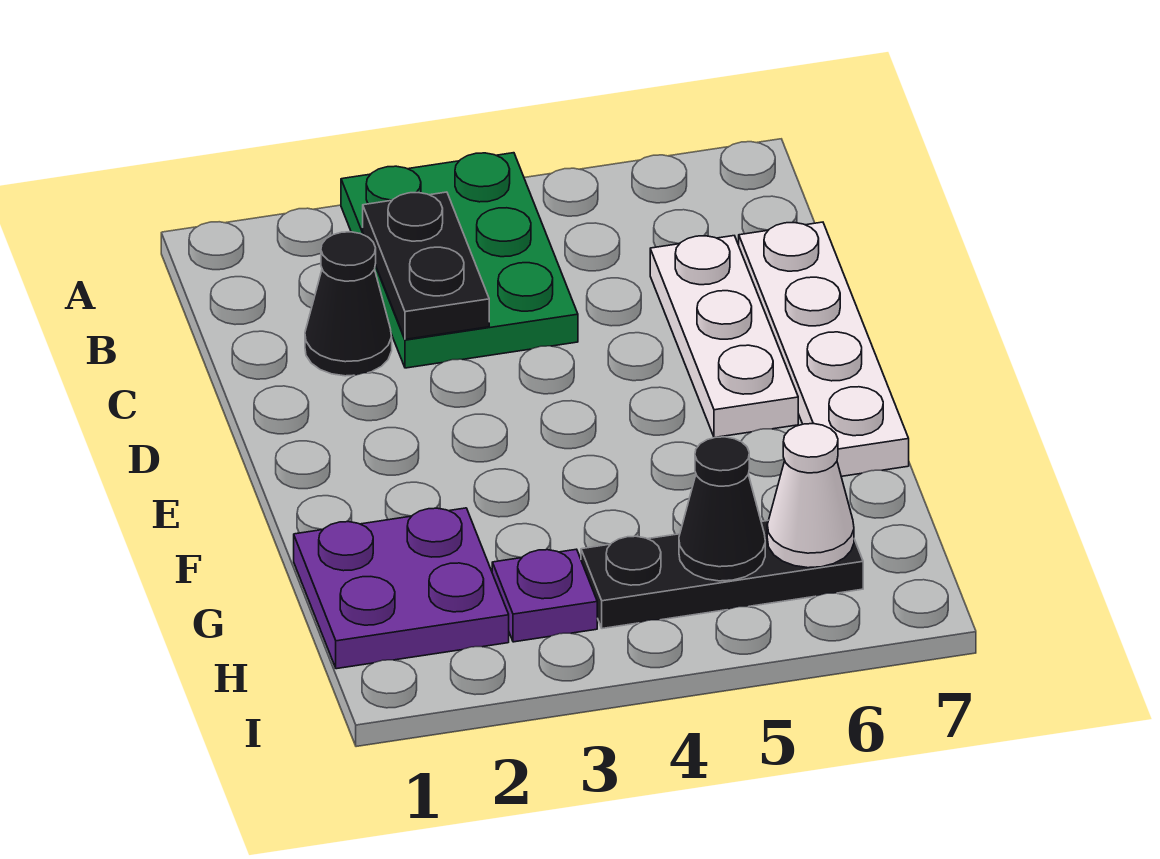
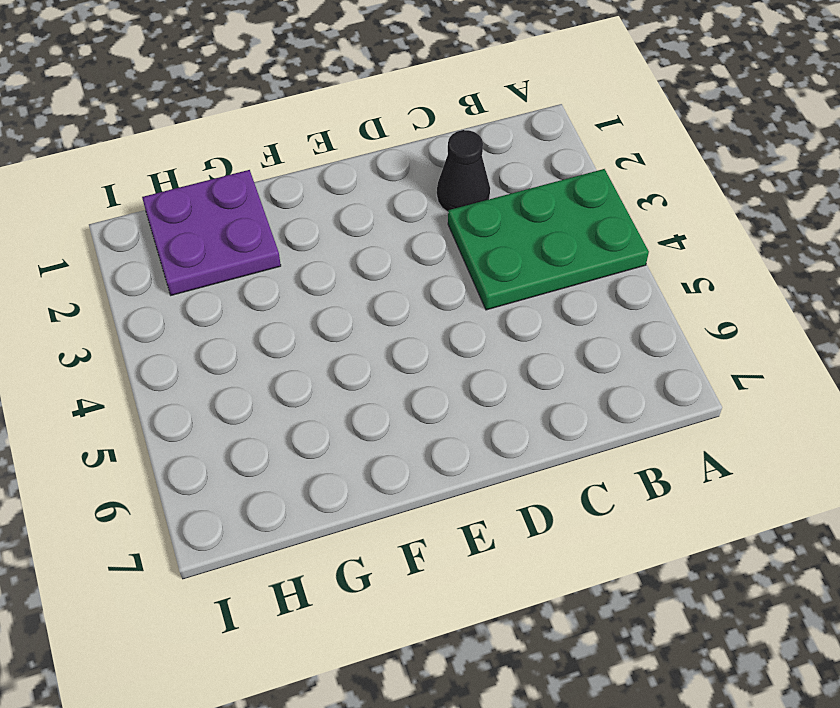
none -> white plate C6:E6 level 1
none -> white plate C7:F7 level 1

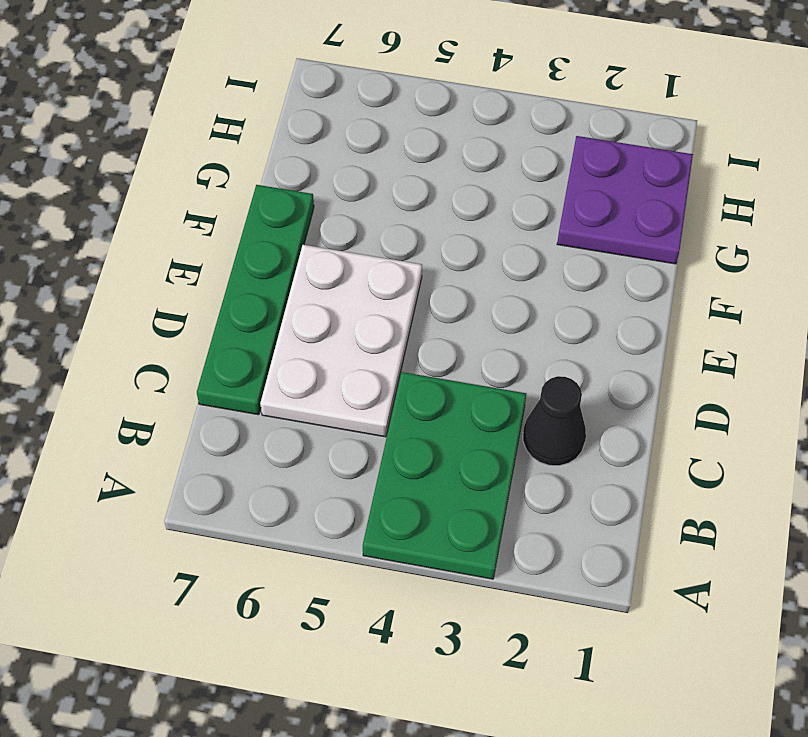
white plate C5:E6 level 1 -> white plate C6:E6 level 1
green plate C7:F7 level 1 -> white plate C7:F7 level 1
none -> purple plate H3 level 1
none -> black plate H4:H6 level 1

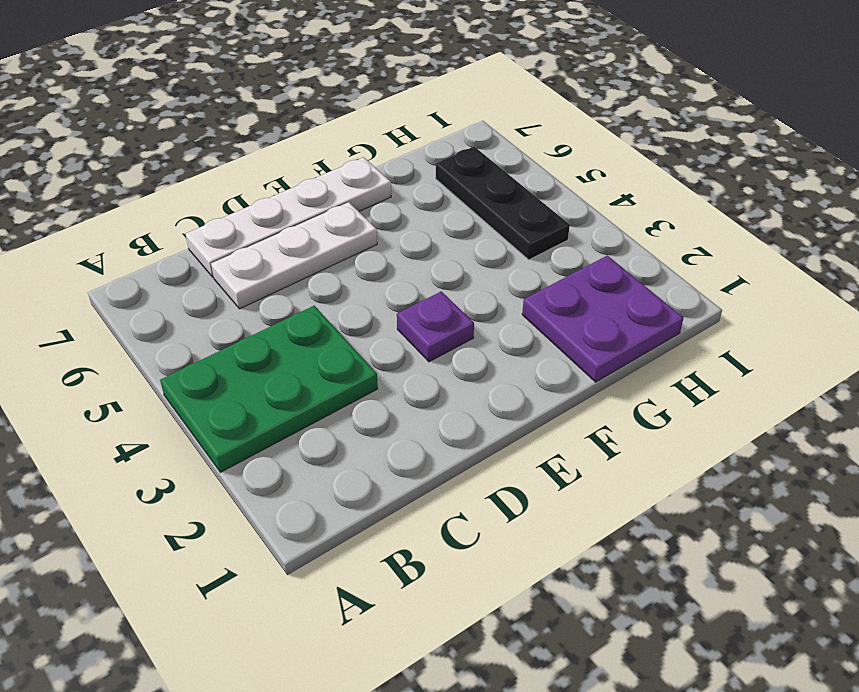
purple plate E3 level 1 -> purple plate H3 level 1
none -> black cone C2 level 1
none -> black plate B3:C3 level 2

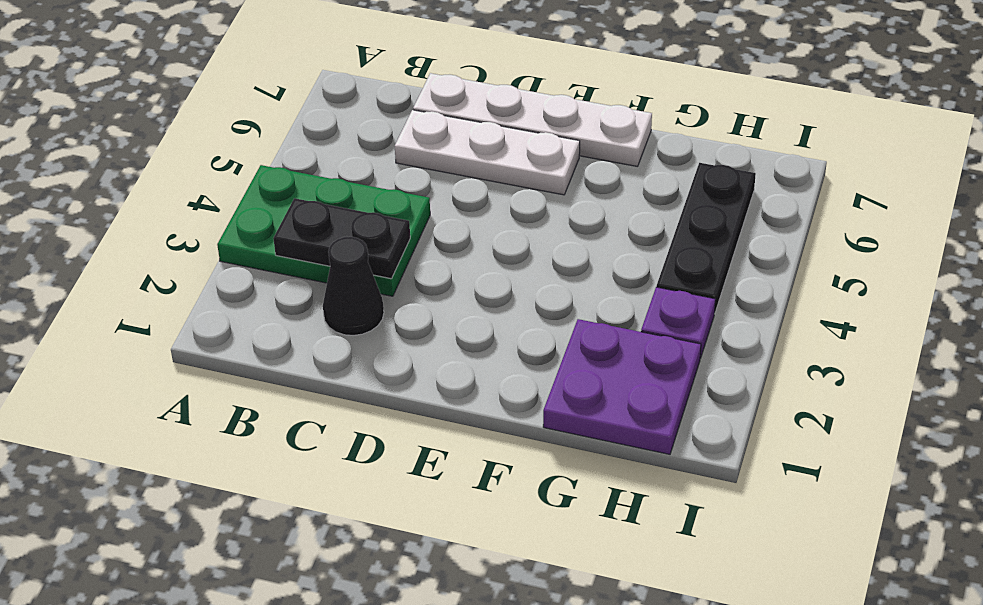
none -> black cone H5 level 2
none -> white cone H6 level 2

